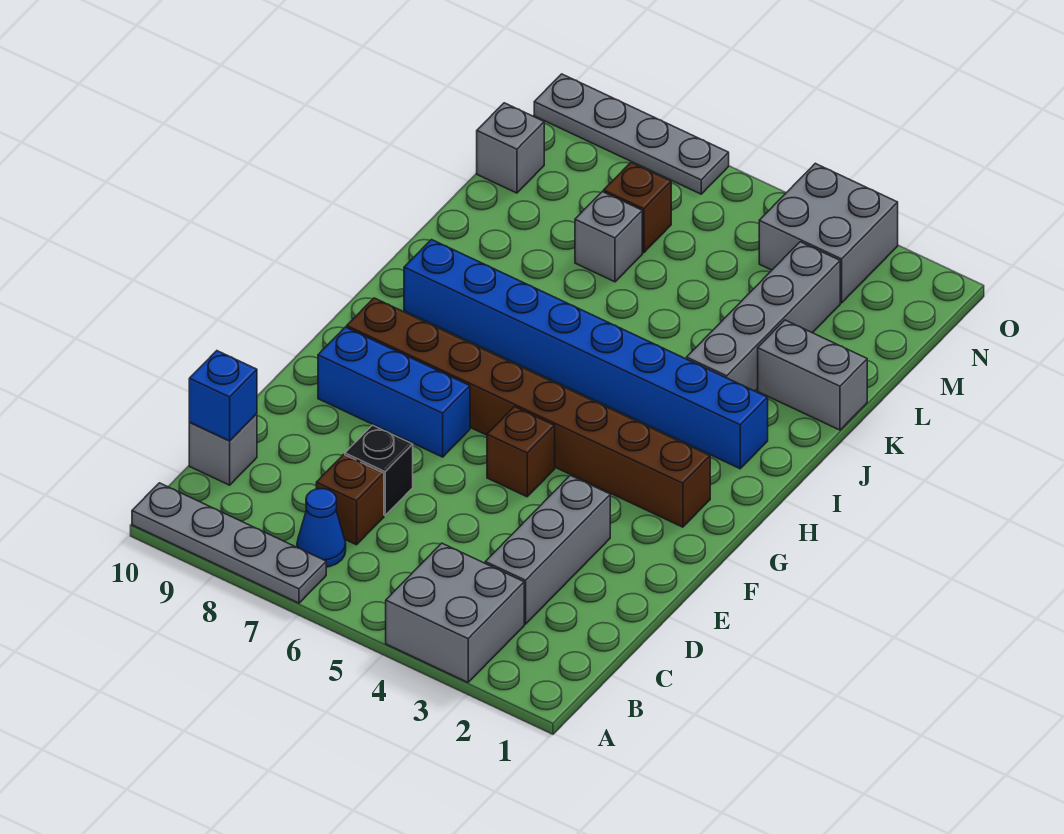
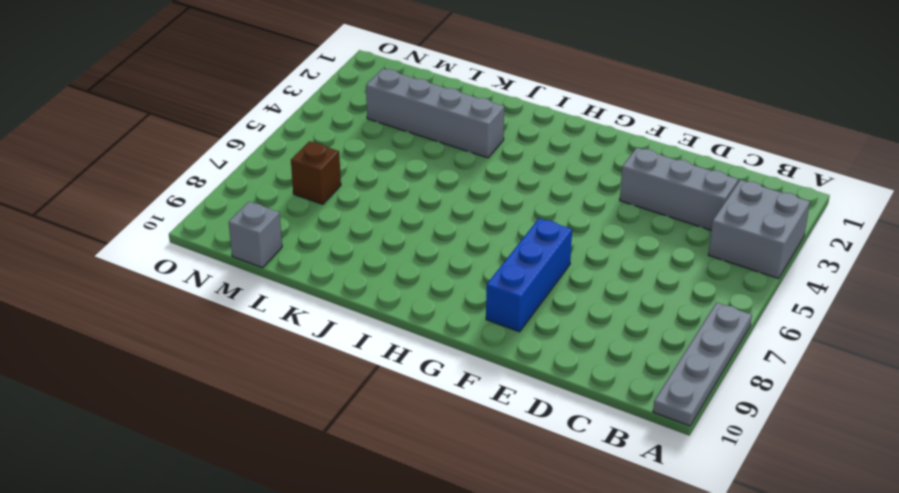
none -> blue cone B7 level 1
none -> brown brick C7 level 1
none -> grey brick C10 level 1

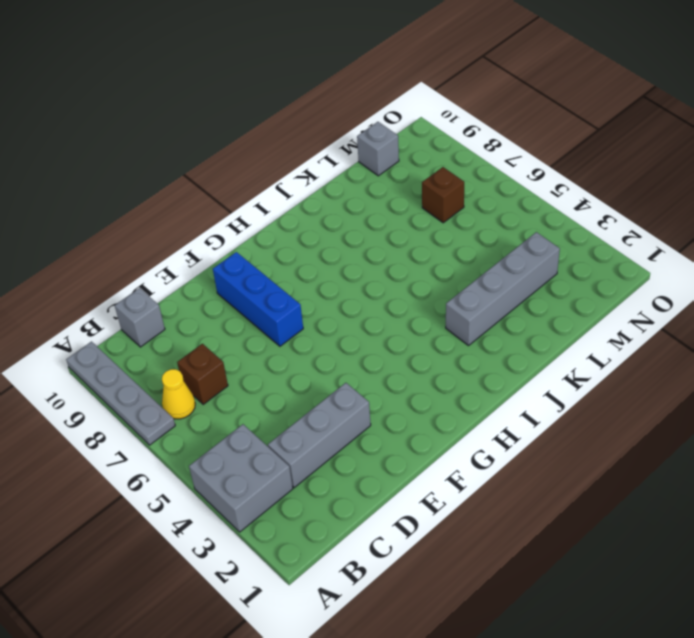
yellow cone B7 level 1 -> blue cone B7 level 1
none -> black brick D7 level 1
none -> brown brick F5 level 1
none -> brown brick G2:G9 level 1

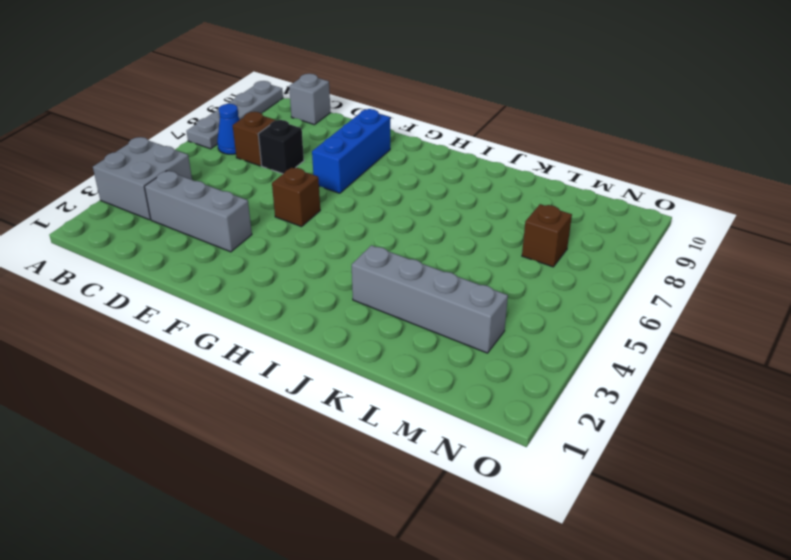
none -> brown brick G2:G9 level 1
none -> blue brick I2:I9 level 1
none -> grey brick K1:K2 level 1

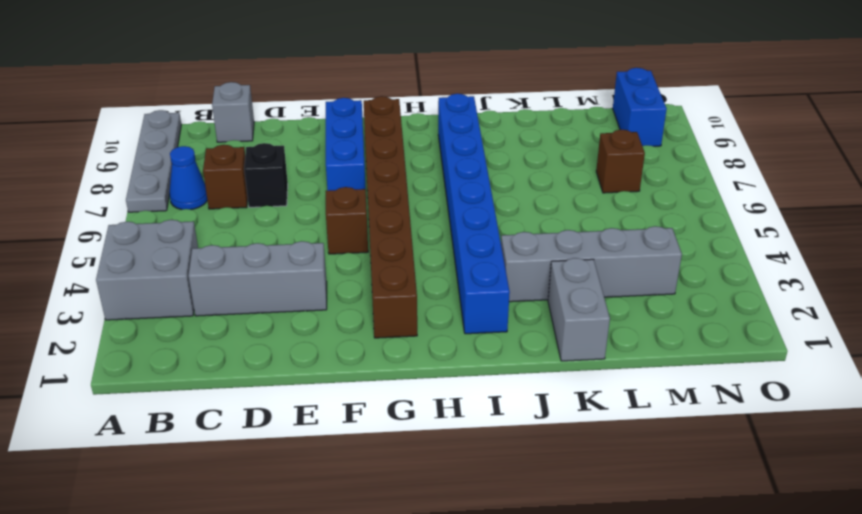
blue brick N9:N10 level 1 -> none
none -> grey brick L7 level 1
none -> grey brick M10 level 1
none -> grey brick N3:O4 level 1

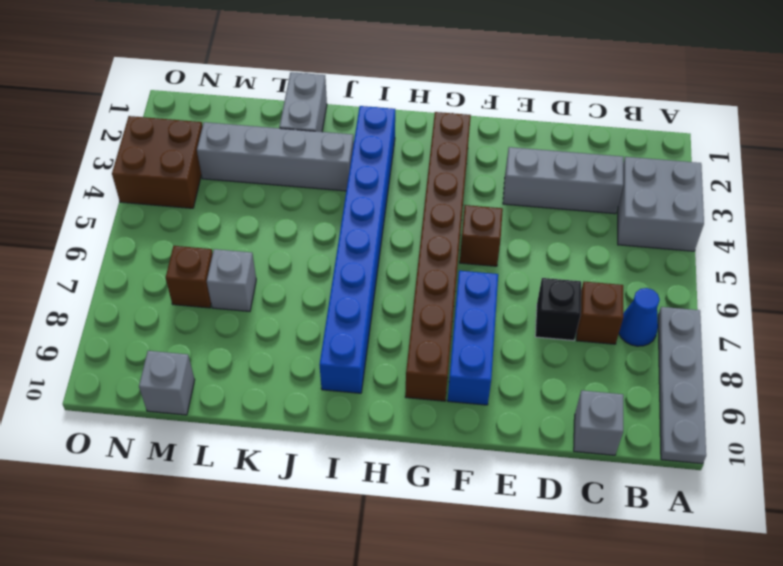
brown brick N3:O4 level 1 -> grey brick N3:O4 level 1
none -> grey plate O7:O10 level 1
none -> blue brick C10 level 2

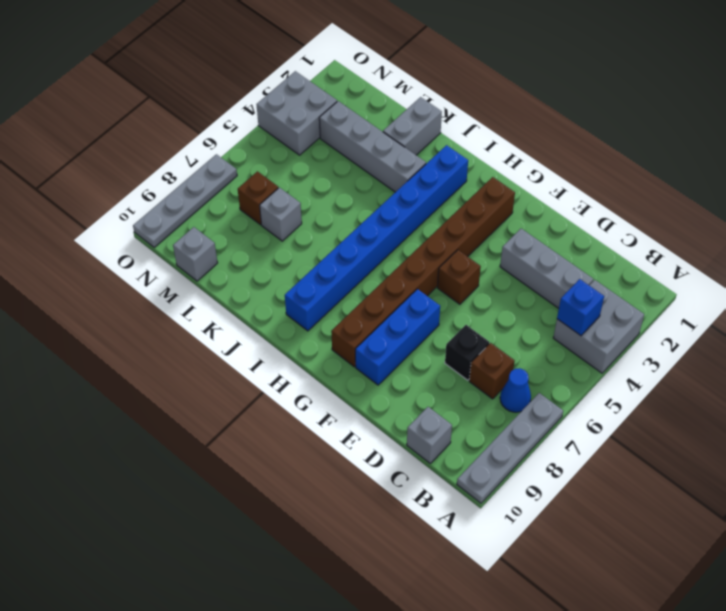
blue brick B4 level 2 -> blue brick C10 level 2

